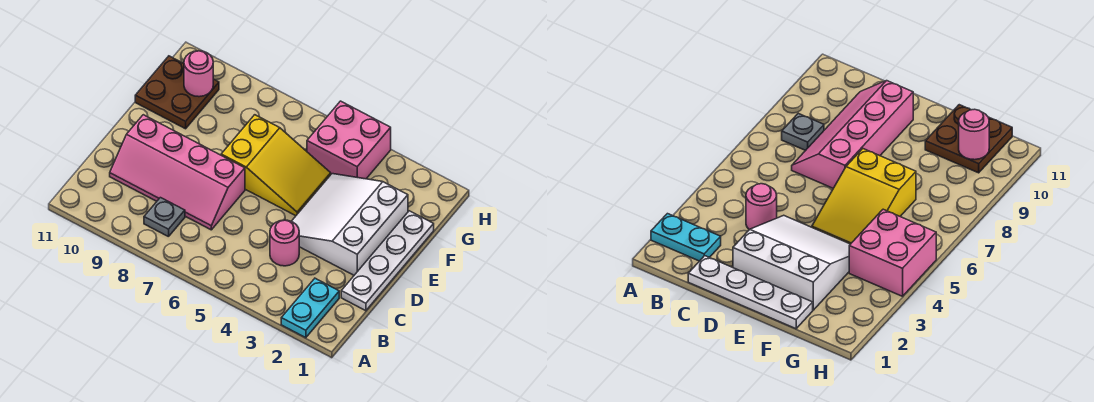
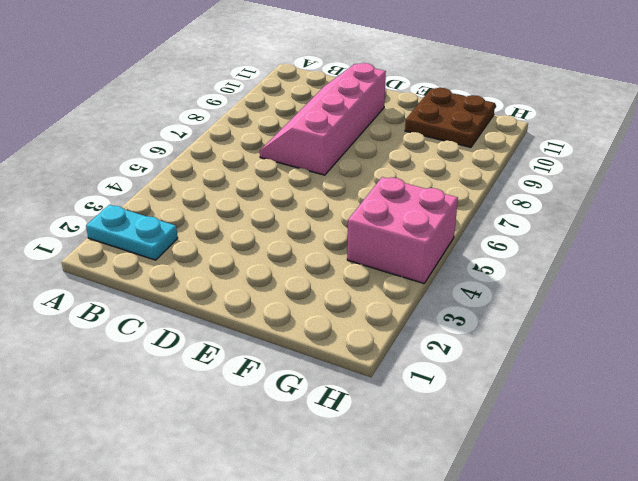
none -> grey plate B8 level 1
none -> white plate C1:F1 level 1

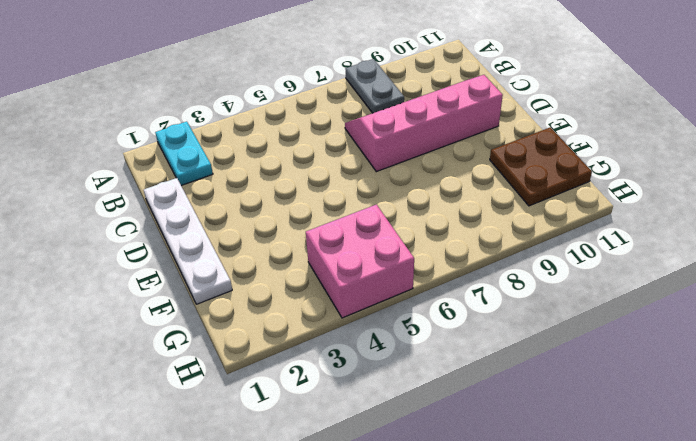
grey plate A8:B8 level 1 -> grey plate B8 level 1
none -> pink round brick C4 level 1
none -> white slope D2:F4 level 1 top 2

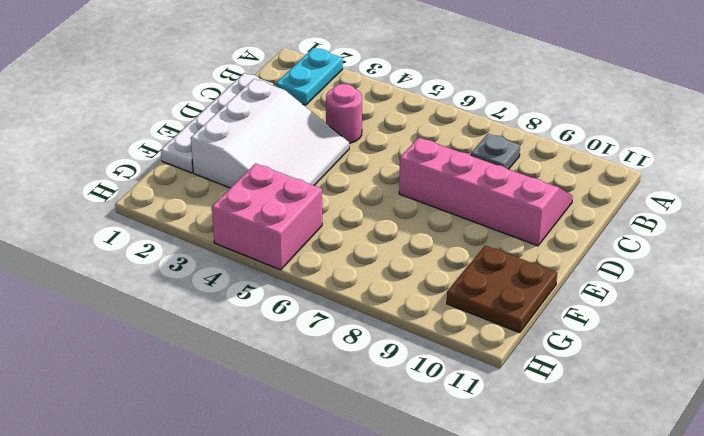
none -> yellow slope E5:F7 level 1 top 7
none -> pink round brick G10 level 2

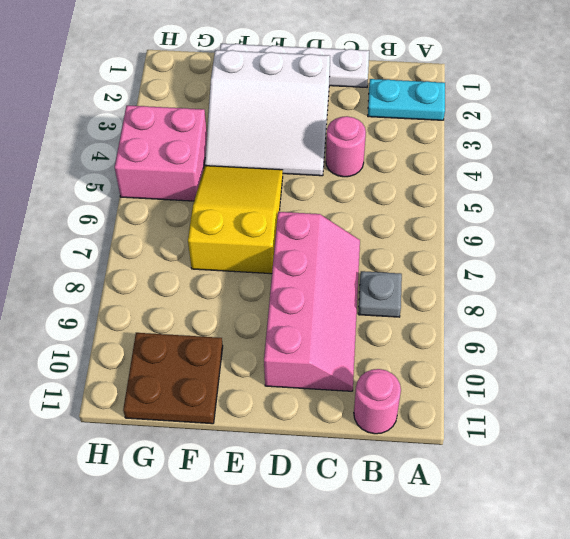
pink round brick B11 level 1 -> pink round brick G10 level 2

